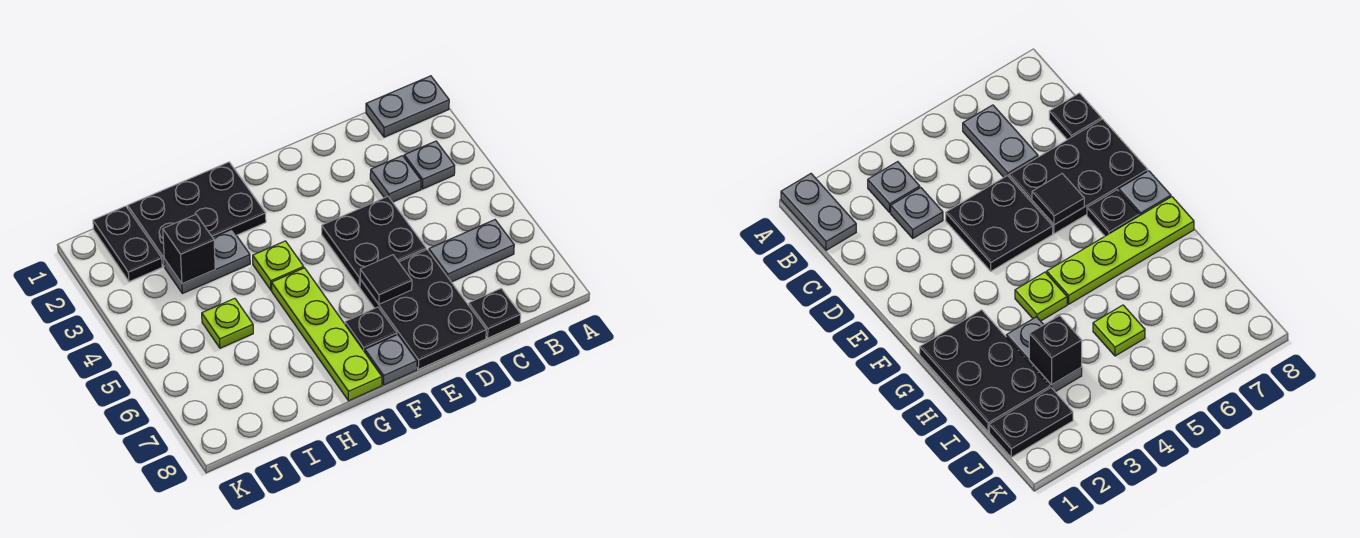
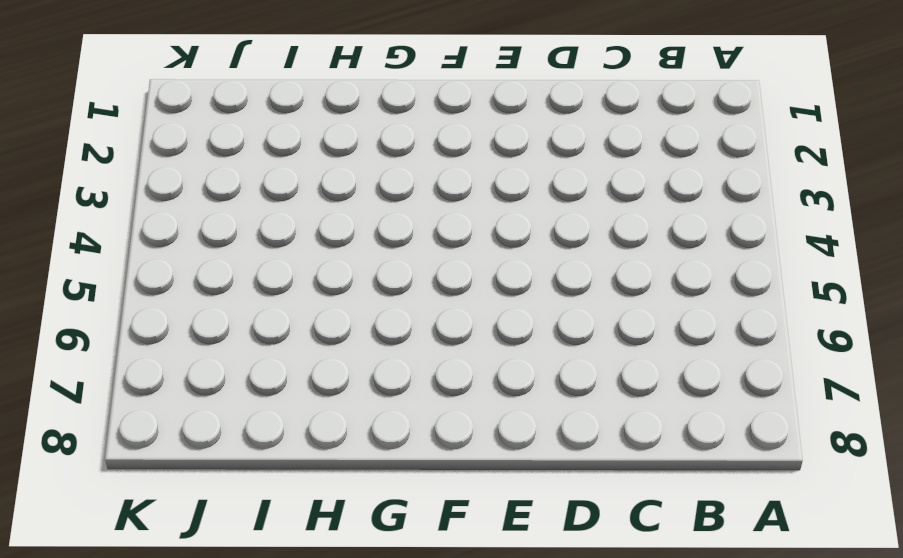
none -> grey plate A1:B1 level 1
none -> grey plate B3 level 1
none -> grey plate B6:C6 level 1

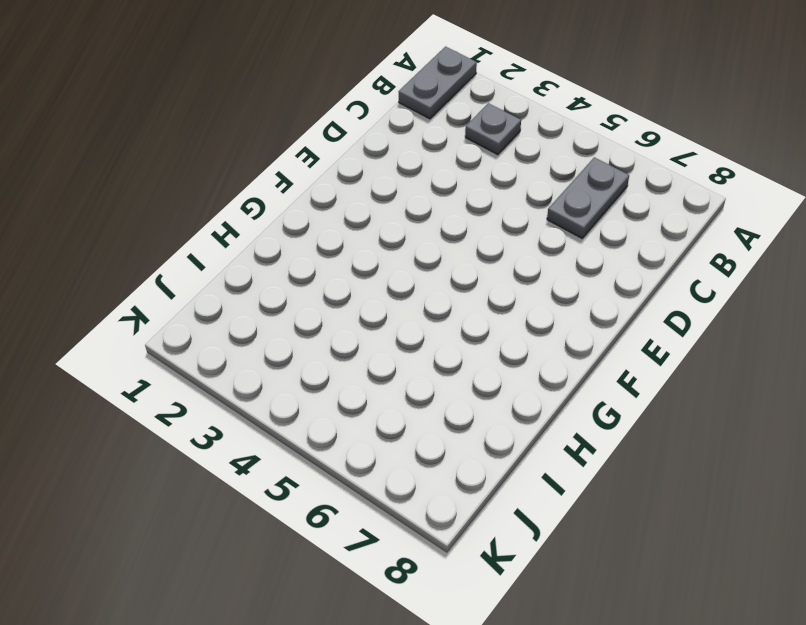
none -> grey plate C3 level 1
none -> black plate C8 level 1
none -> black plate D4:E5 level 1

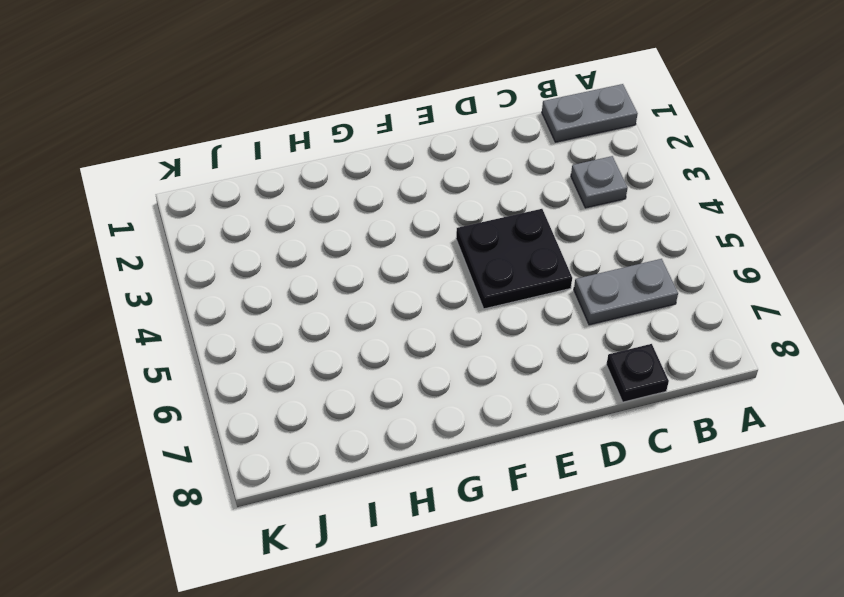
none -> grey plate C3 level 1
none -> black plate D6:E8 level 1
none -> black plate F7 level 1

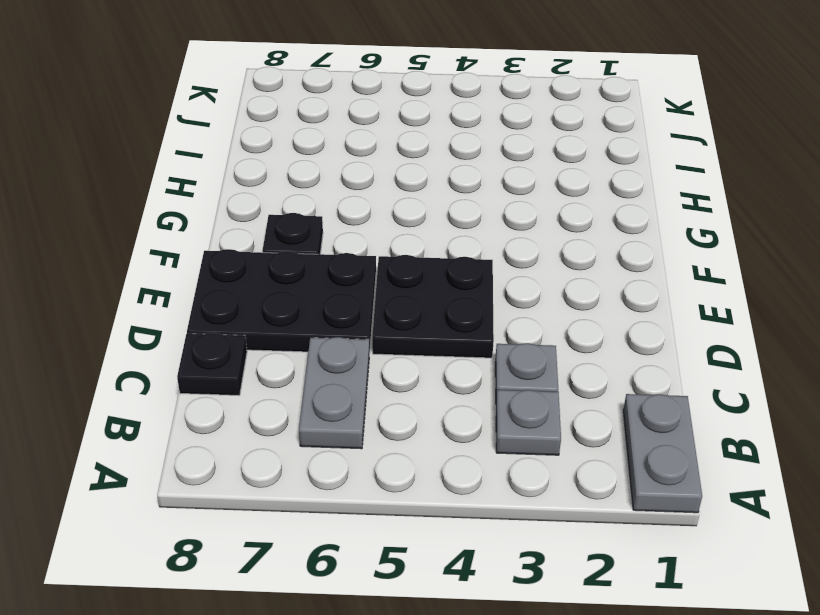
none -> grey plate F8 level 1
none -> black plate G1:I2 level 1
none -> lime plate G4 level 1

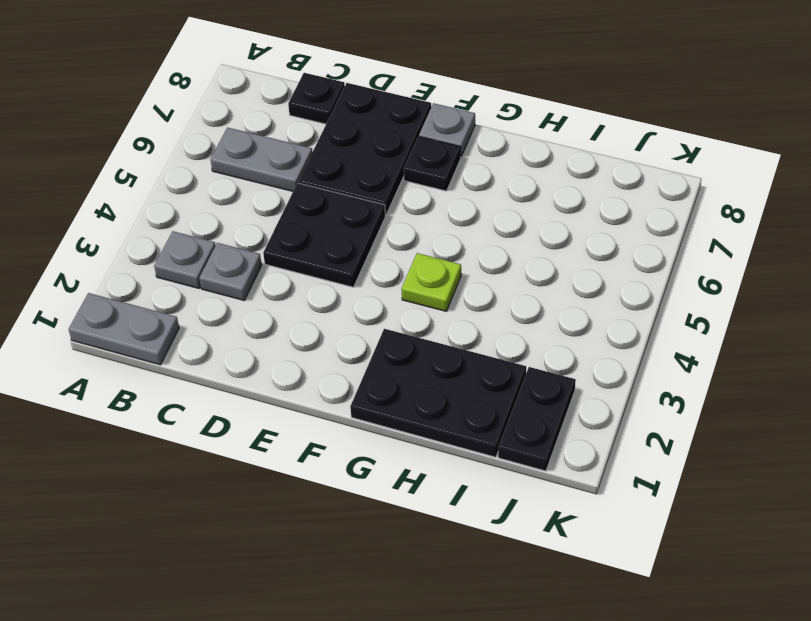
none -> lime plate G5:G8 level 1
none -> grey plate H3:I3 level 1
none -> lime plate I5 level 1

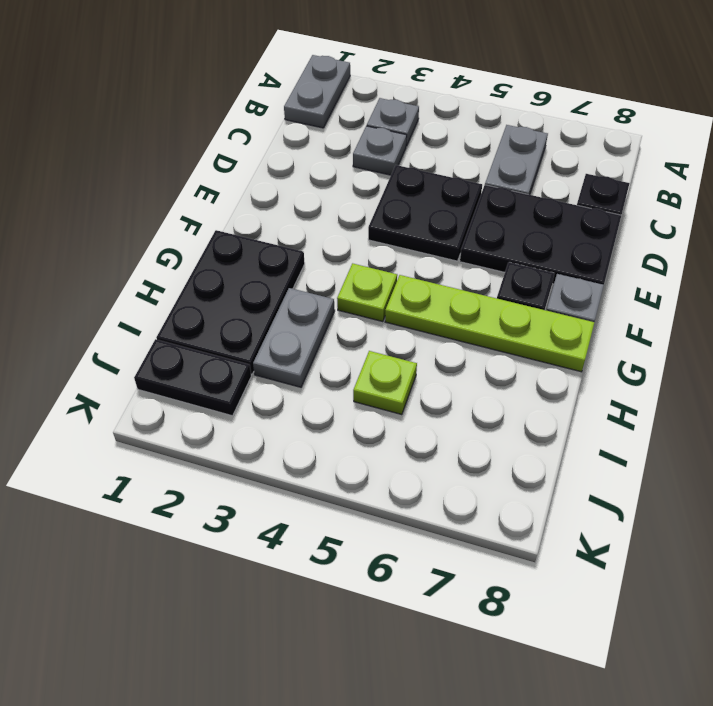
none -> black tile E6 level 2
none -> black brick I3 level 2

